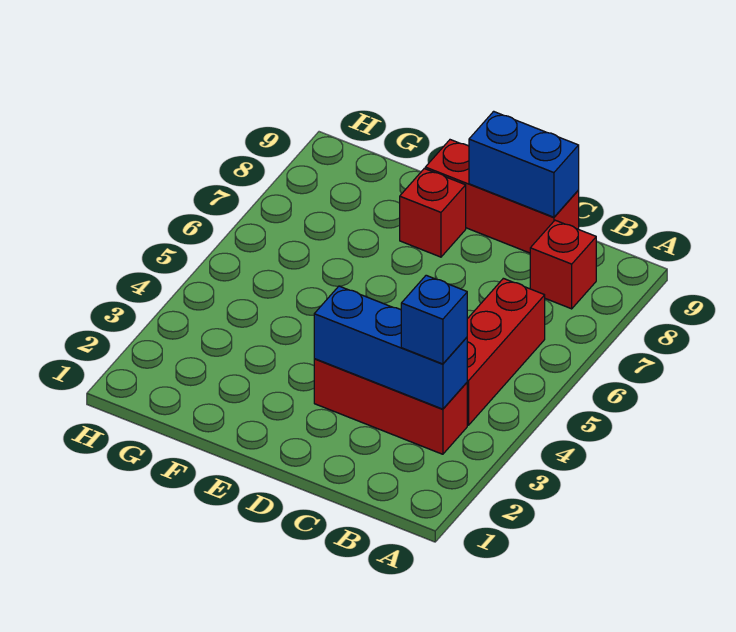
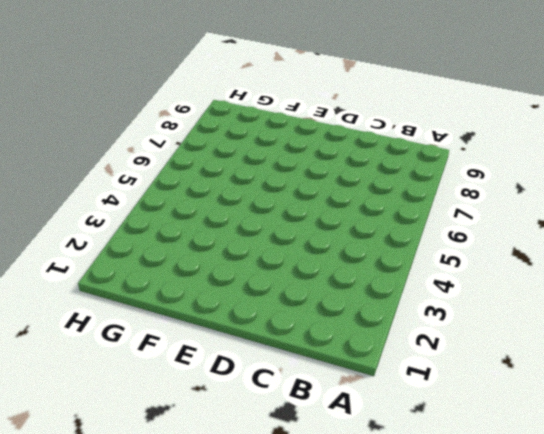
none -> red brick B3:D3 level 1
none -> red brick B4:B6 level 1

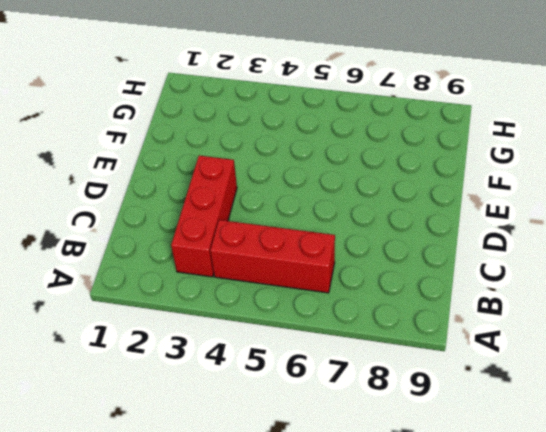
none -> red brick B8 level 1
none -> red brick C9:E9 level 1

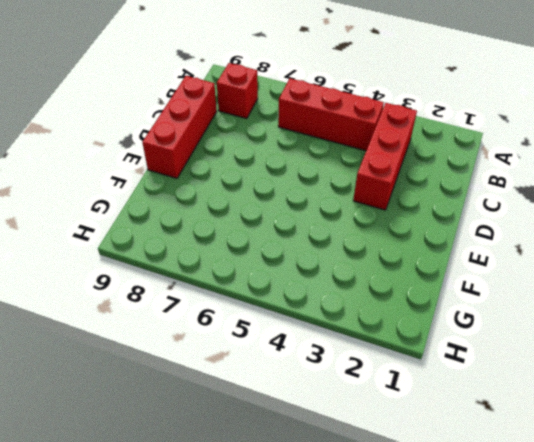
none -> red brick E8 level 1
none -> blue brick B3:D3 level 2

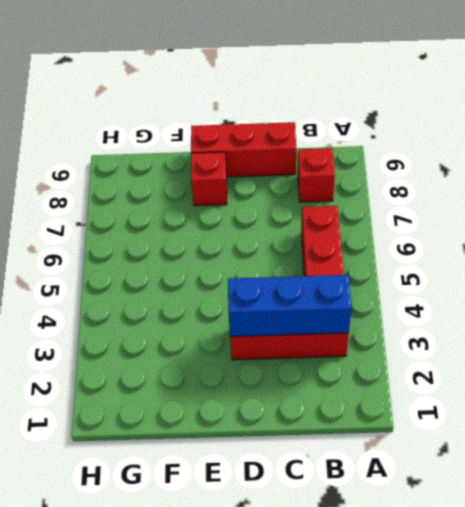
none -> blue brick C9:D9 level 2
none -> blue brick B3 level 3

